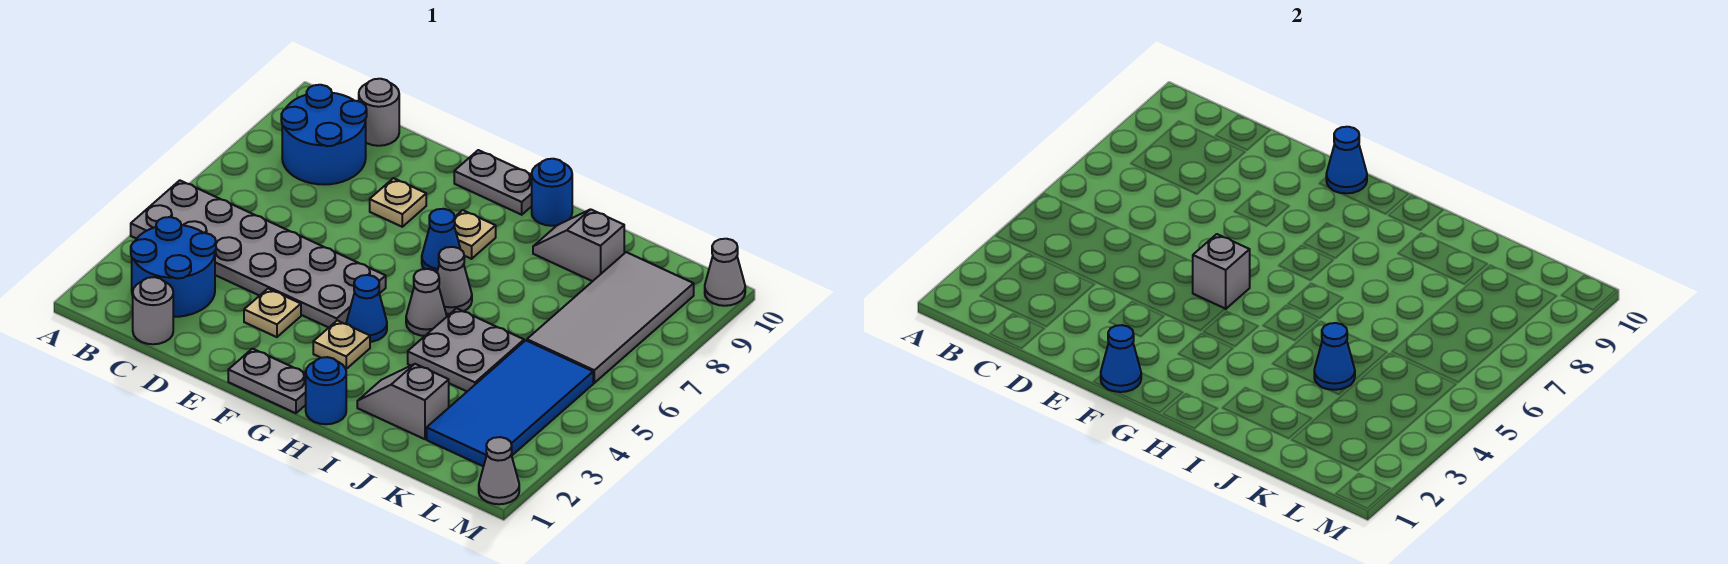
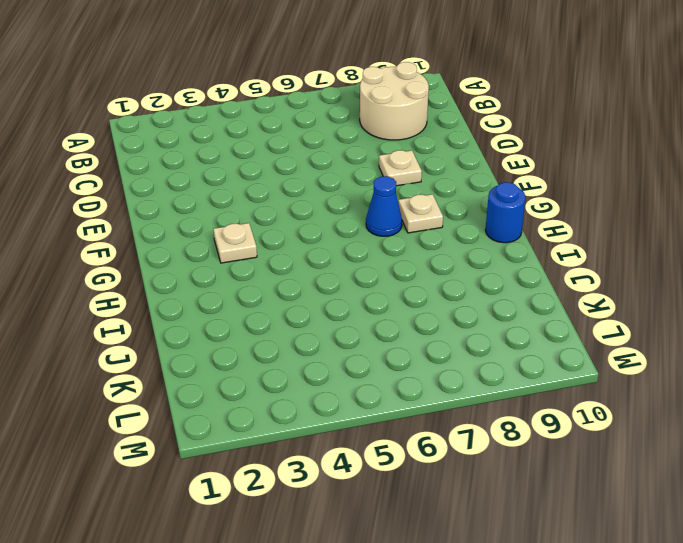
tan round brick B8:C9 level 1 -> blue round brick B8:C9 level 1
none -> grey plate A4:F5 level 1
none -> blue round brick B2:C3 level 1
none -> grey round brick C1 level 1

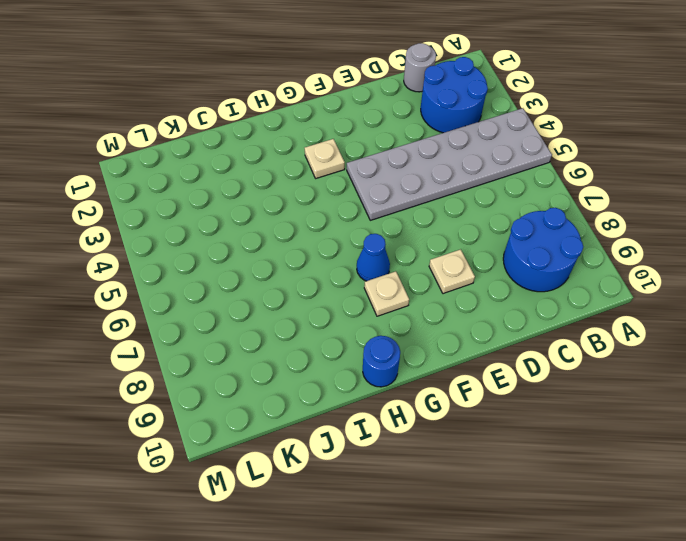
none -> grey round brick C10 level 1
none -> tan plate E3 level 1
none -> grey plate F1:G1 level 1

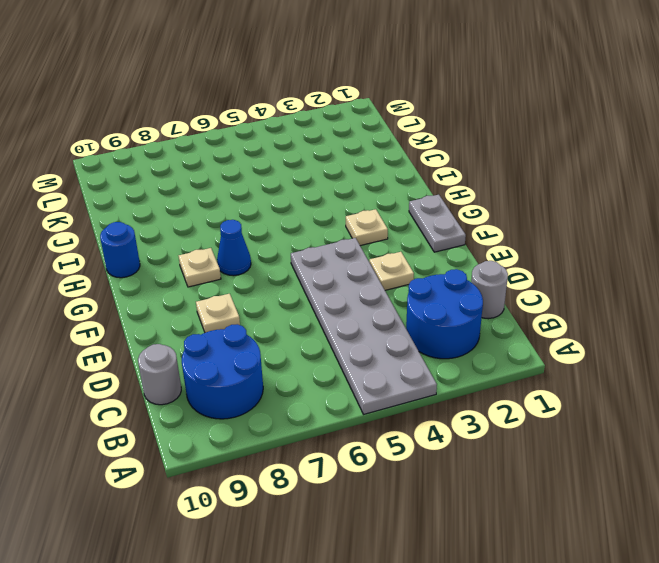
none -> grey plate F10:G10 level 1
none -> blue cone G4 level 1
none -> blue round brick H1 level 1

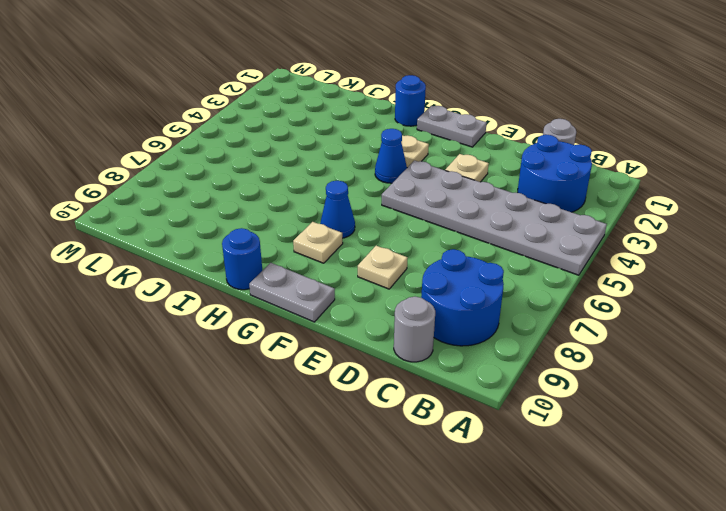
none -> grey cone H5 level 1
none -> grey cone H6 level 1
none -> grey slope I2:J2 level 1 top J

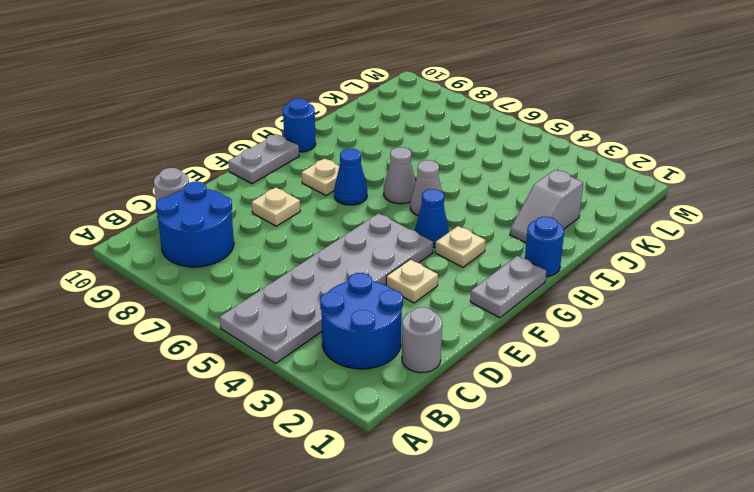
none -> grey plate I4:J5 level 1
none -> grey slope I9:J9 level 1 top J
none -> blue tile K2:L5 level 1

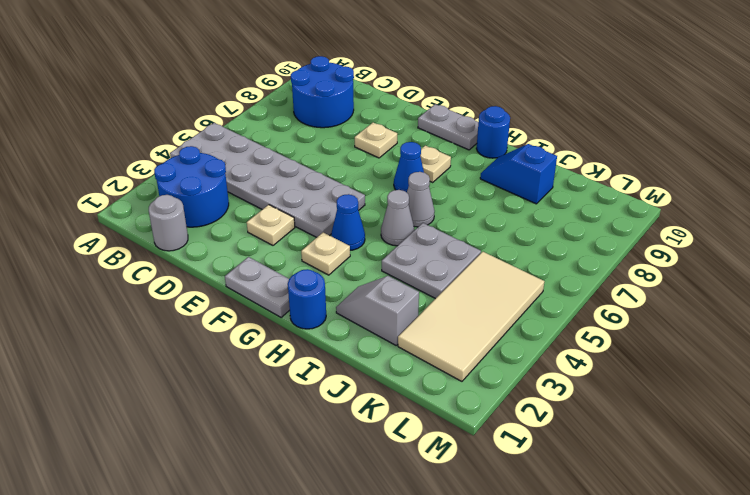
blue slope I9:J9 level 1 top J -> grey slope I9:J9 level 1 top J
tan tile K2:L5 level 1 -> blue tile K2:L5 level 1
none -> grey round brick C10 level 1
none -> grey tile K6:L9 level 1
none -> grey cone M1 level 1

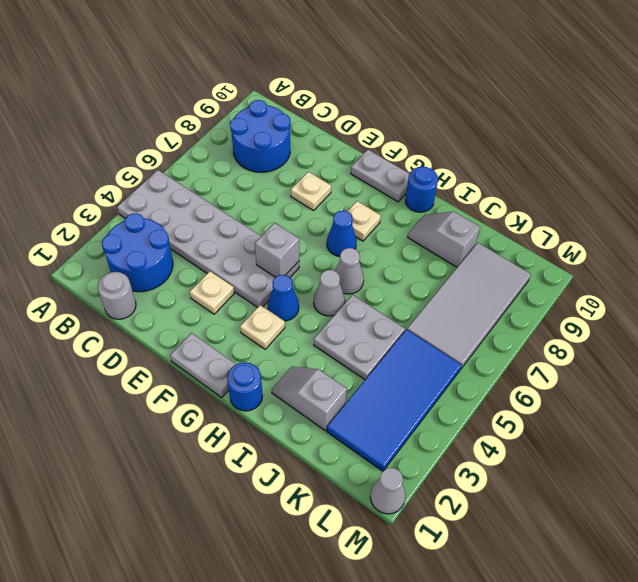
none -> grey round brick C10 level 1
none -> grey cone M10 level 1
none -> blue cone F1 level 2

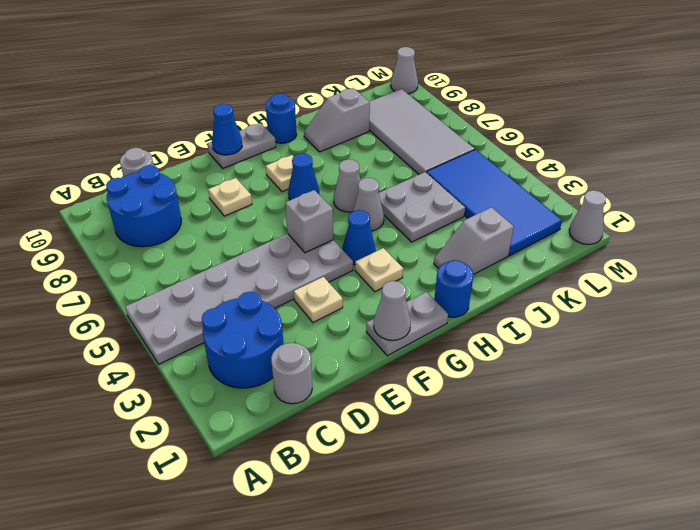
grey cone F1 level 2 -> blue cone F1 level 2
none -> blue cone J4 level 2

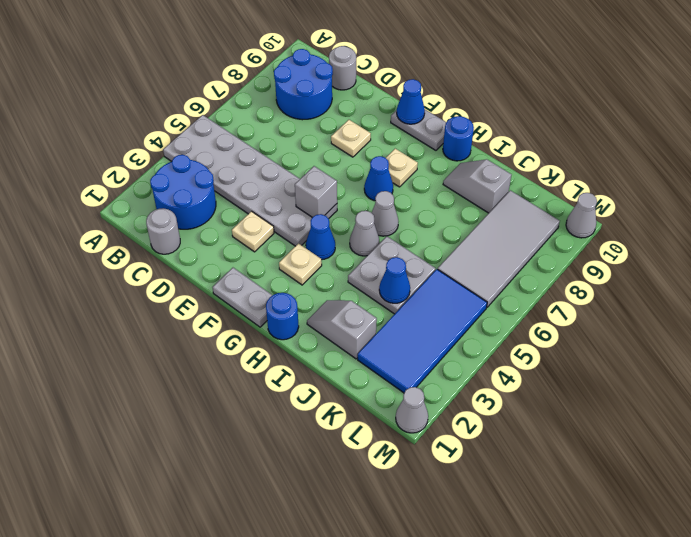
none -> blue cone F1 level 2

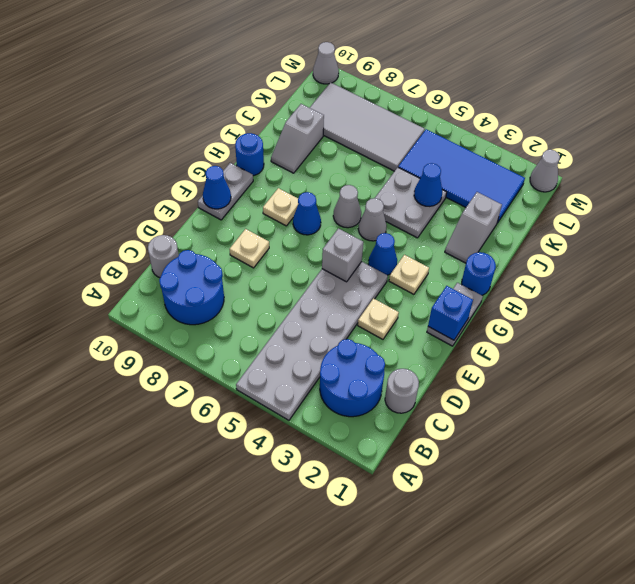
blue brick F1 level 2 -> blue cone F1 level 2

